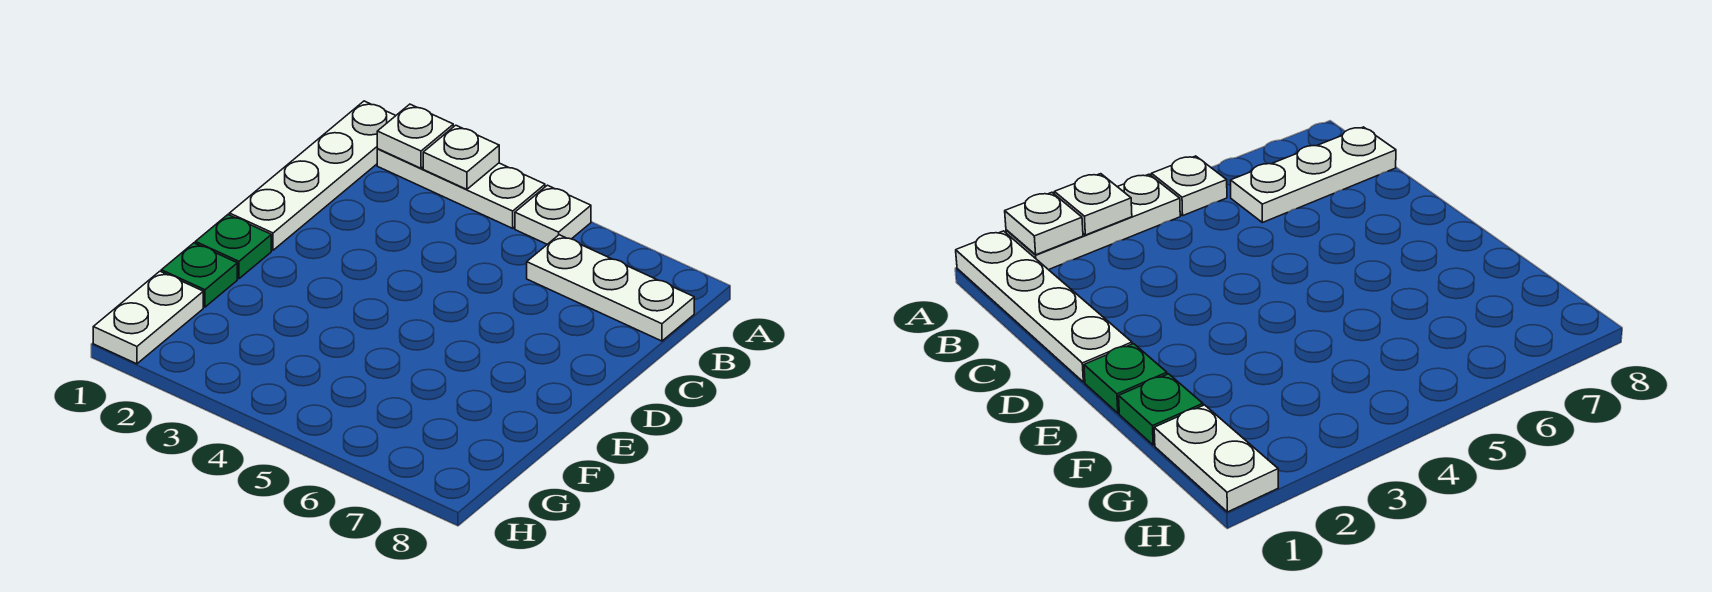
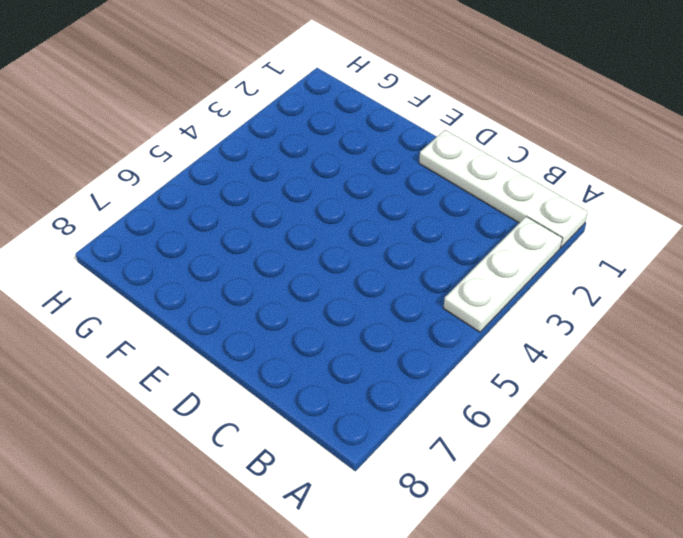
none -> white plate A5 level 1
none -> white plate B6:B8 level 1

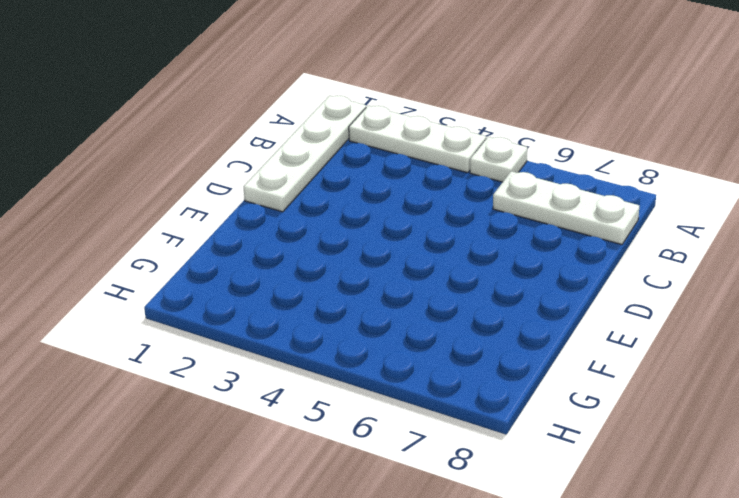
none -> green plate E1 level 1
none -> green plate F1 level 1

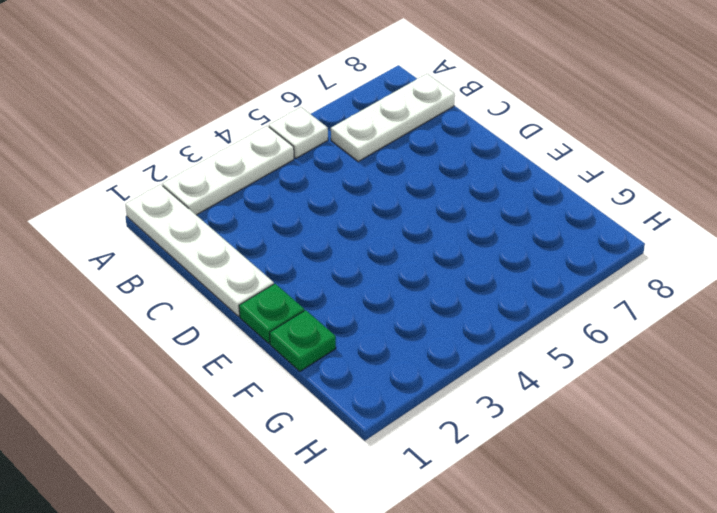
none -> white plate G1:H1 level 1
none -> white plate A2 level 2

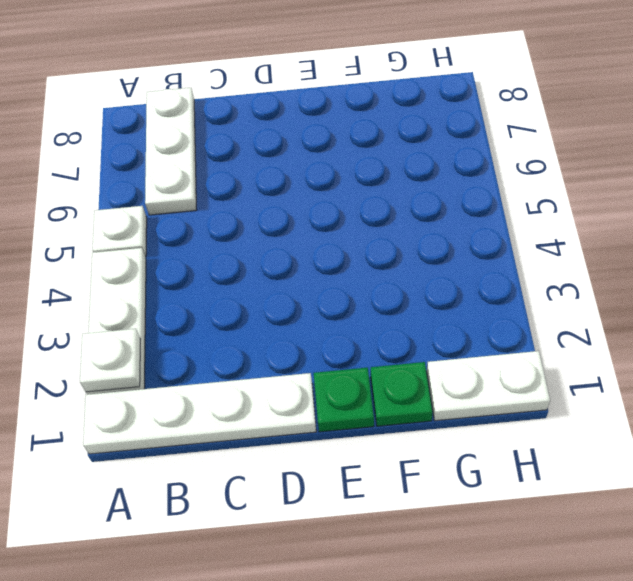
none -> white plate A3 level 2

